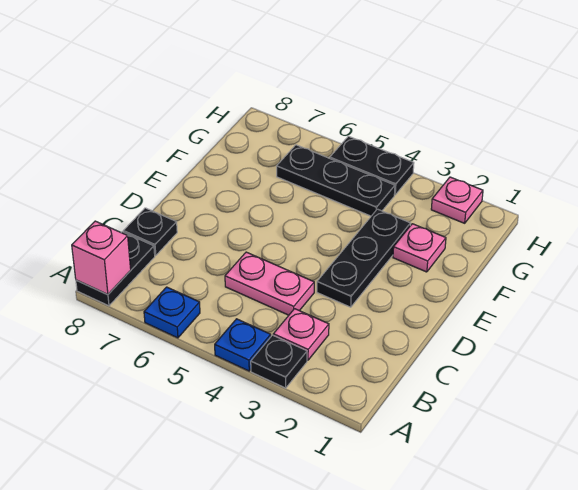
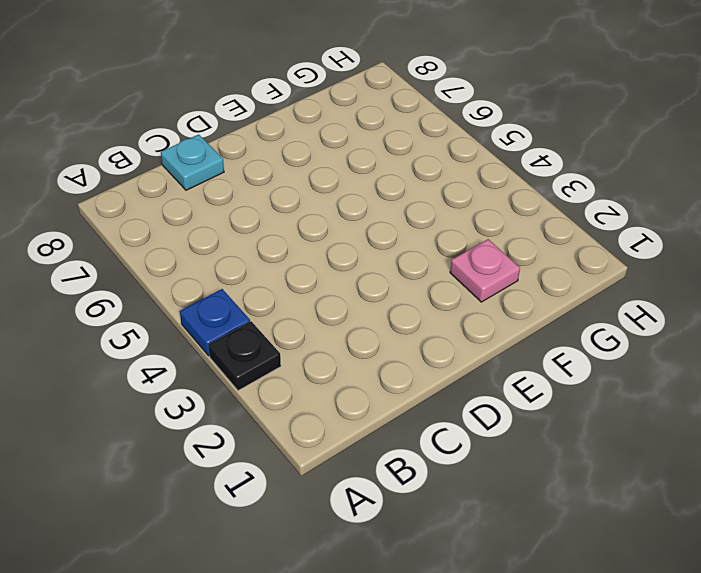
cyan plate C8 level 1 -> black plate C8 level 1
none -> blue plate A6 level 1
none -> black plate A8:B8 level 1
none -> pink plate B3 level 1

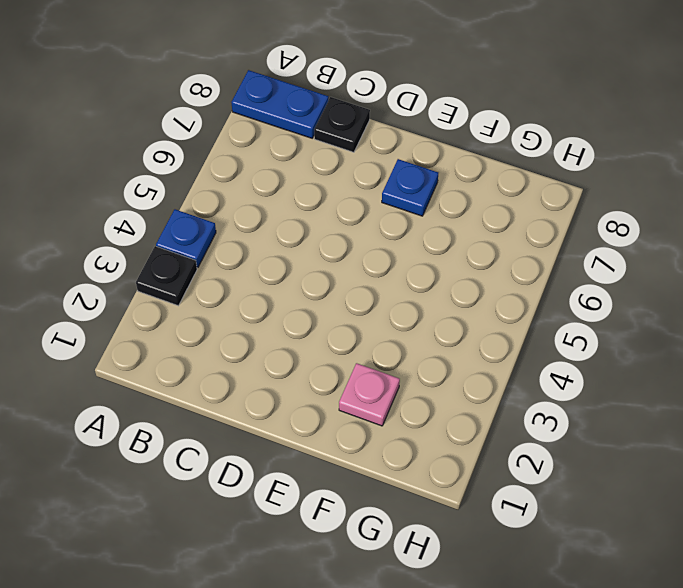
blue plate A8:B8 level 1 -> black plate A8:B8 level 1
blue plate E7 level 1 -> blue plate A6 level 1
none -> pink plate B3 level 1
none -> pink plate C4:C5 level 1
none -> black plate D3:F3 level 1

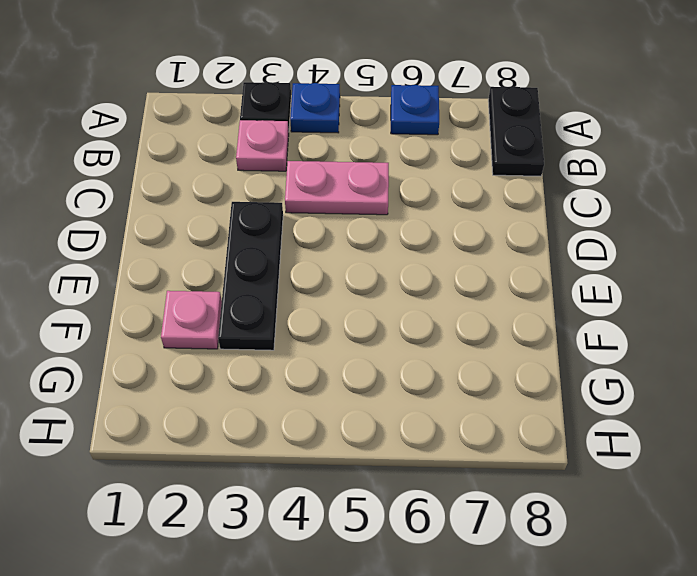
none -> black plate C8 level 1
none -> black plate G4:G6 level 1
none -> pink plate H2 level 1

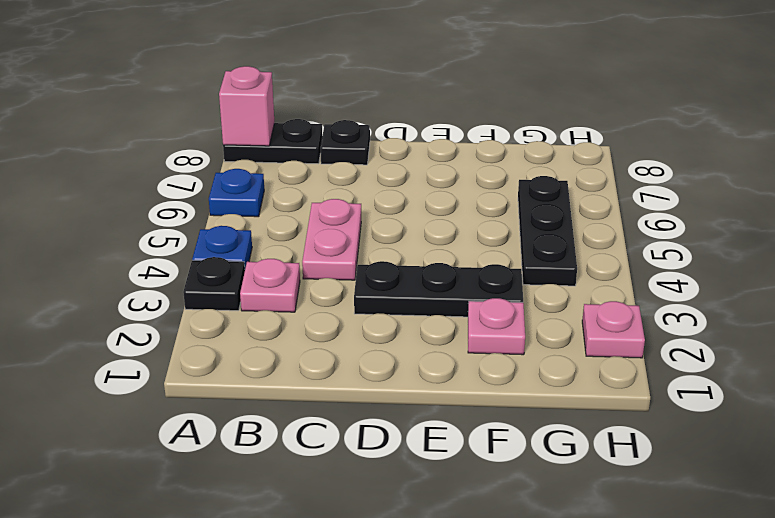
none -> black plate H4:H5 level 1

